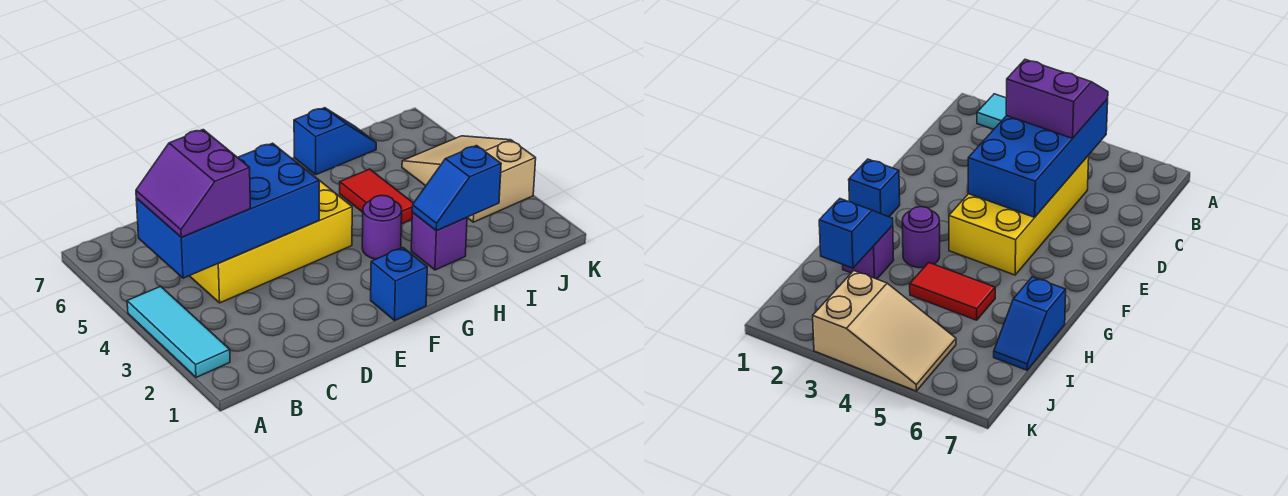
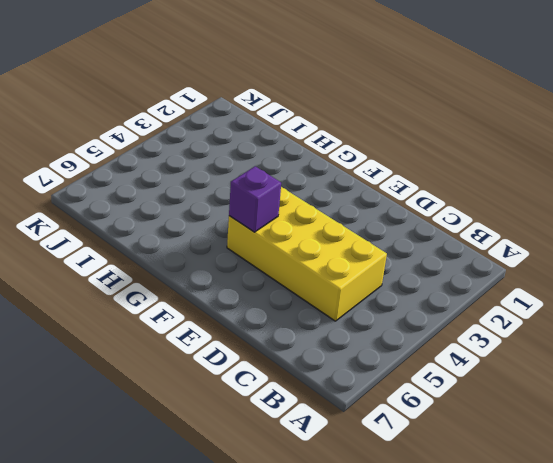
purple brick F5 level 2 -> purple brick H2 level 1
none -> cyan tile A2:A4 level 1
none -> blue brick F1 level 1

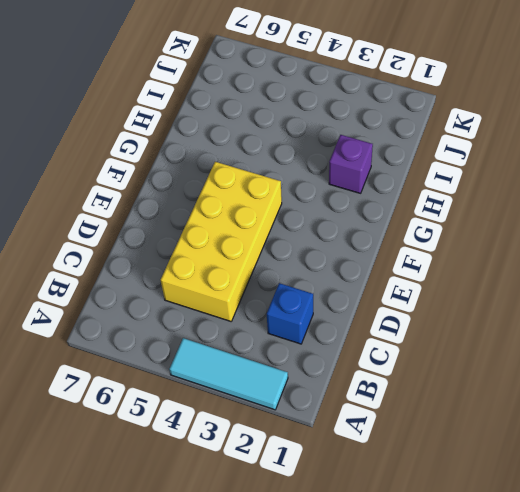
blue brick C2 level 1 -> blue brick F1 level 1
none -> purple round brick G3 level 1
none -> red tile H4:H5 level 1

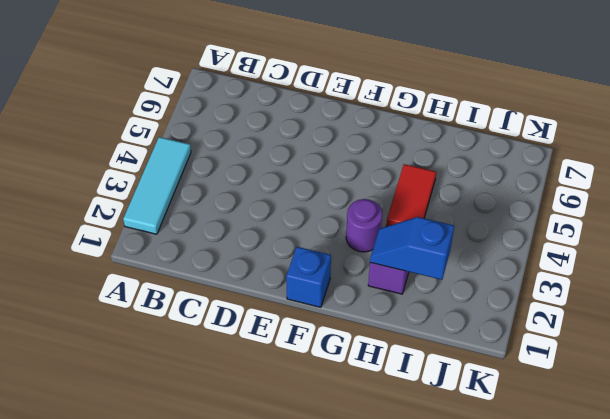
none -> yellow brick C4:F5 level 1
none -> blue slope H7:I7 level 1 top H

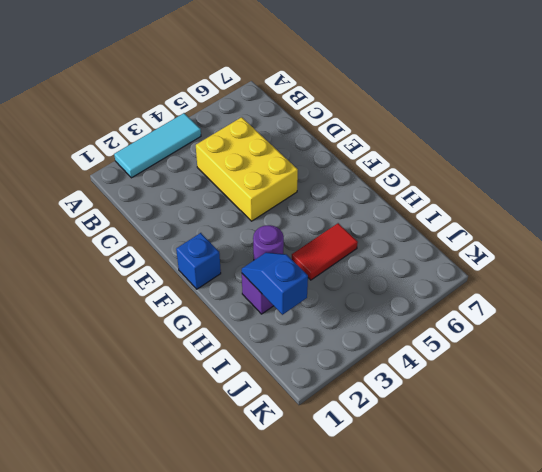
yellow brick C4:E5 level 1 -> yellow brick C4:F5 level 1
none -> blue slope H7:I7 level 1 top H
none -> tan slope J3:K5 level 1 top 3

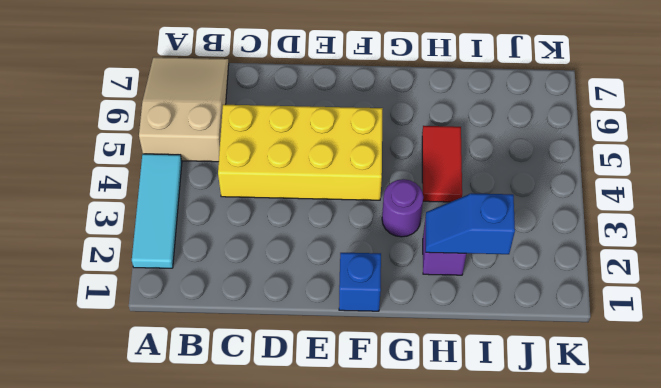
tan slope A5:B7 level 1 top 5 -> tan slope J3:K5 level 1 top 3
none -> blue slope H7:I7 level 1 top H
none -> blue brick B4:E5 level 2

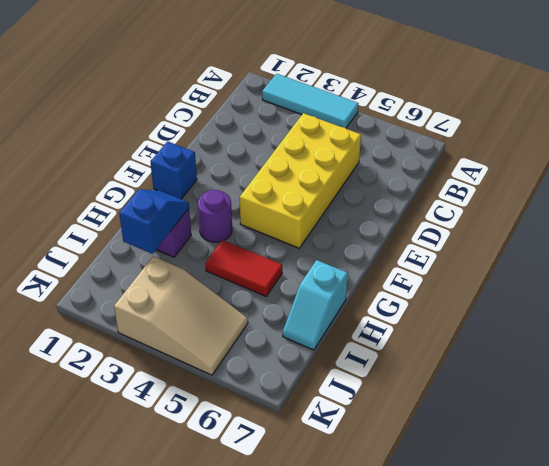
cyan slope H7:I7 level 1 top H -> blue slope H7:I7 level 1 top H
none -> blue brick B4:E5 level 2
none -> purple slope B4:C5 level 3 top C

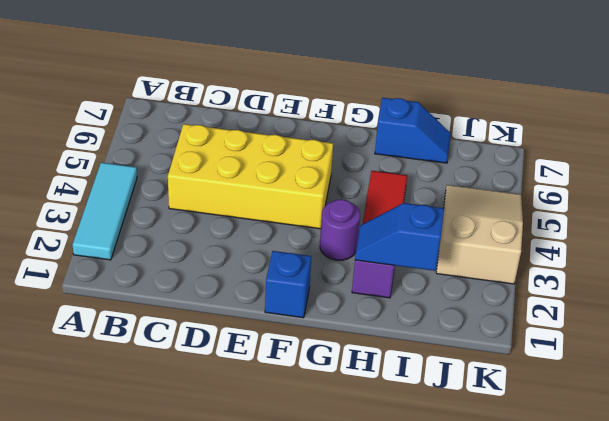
none -> blue brick B4:E5 level 2
none -> purple slope B4:C5 level 3 top C

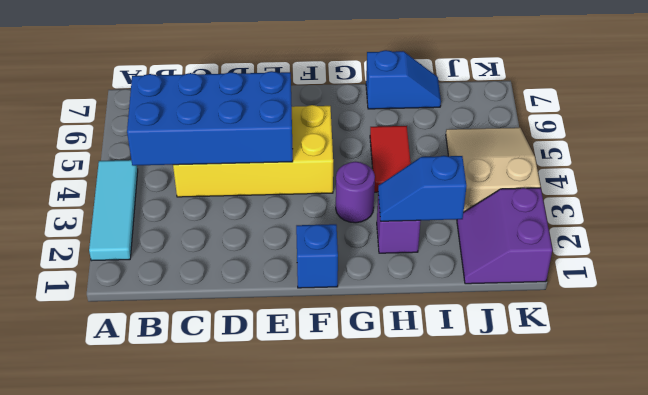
purple slope J1:K2 level 1 top K -> purple slope B4:C5 level 3 top C

